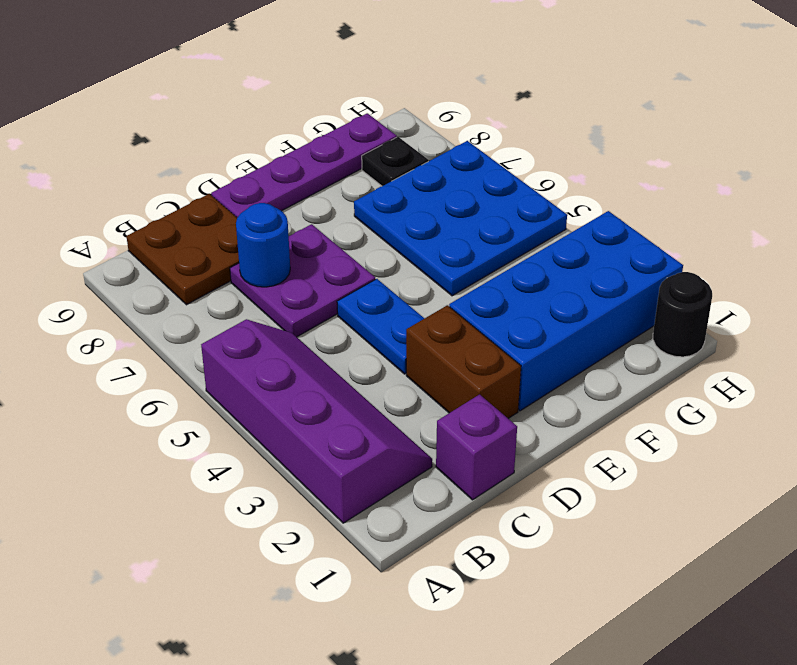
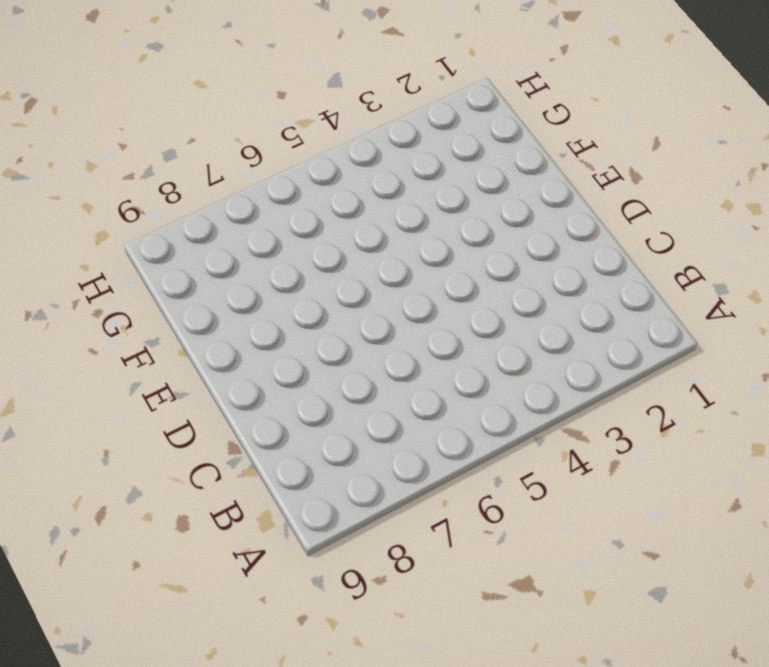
none -> purple slope A2:B5 level 1 top A
none -> brown plate B8:C9 level 1
none -> purple brick C1 level 1

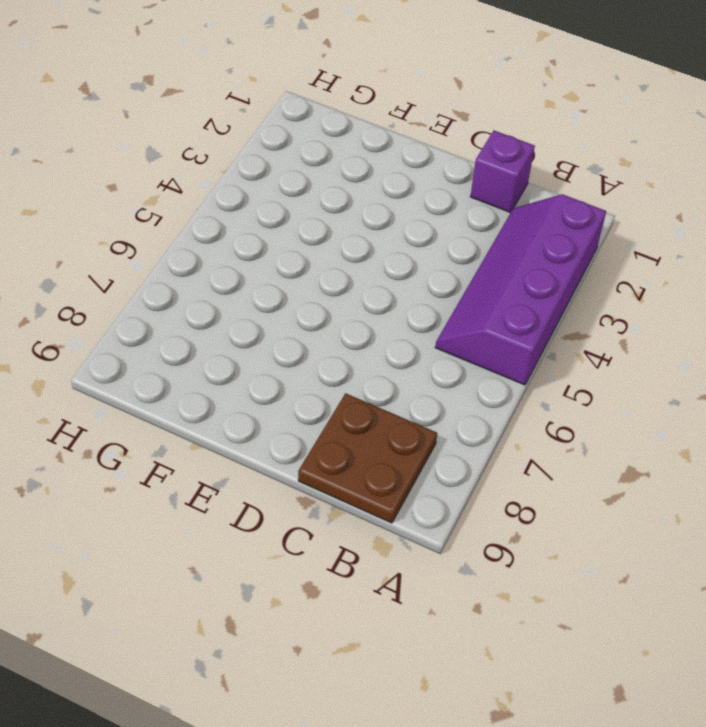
none -> purple plate C6:D7 level 1
none -> brown brick D2:D3 level 1
none -> blue plate D4:D5 level 1

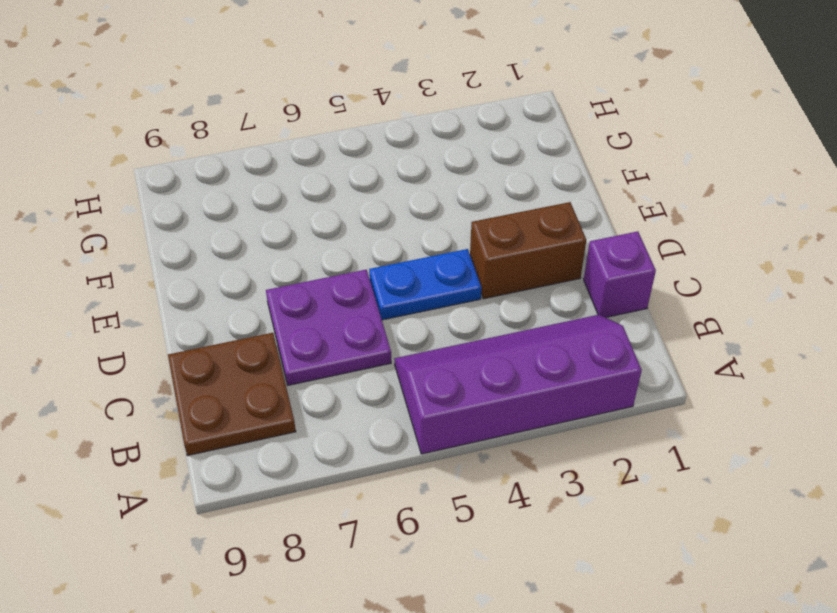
none -> purple plate D9:G9 level 1
none -> blue brick E2:H3 level 1
none -> blue plate F5:H7 level 1

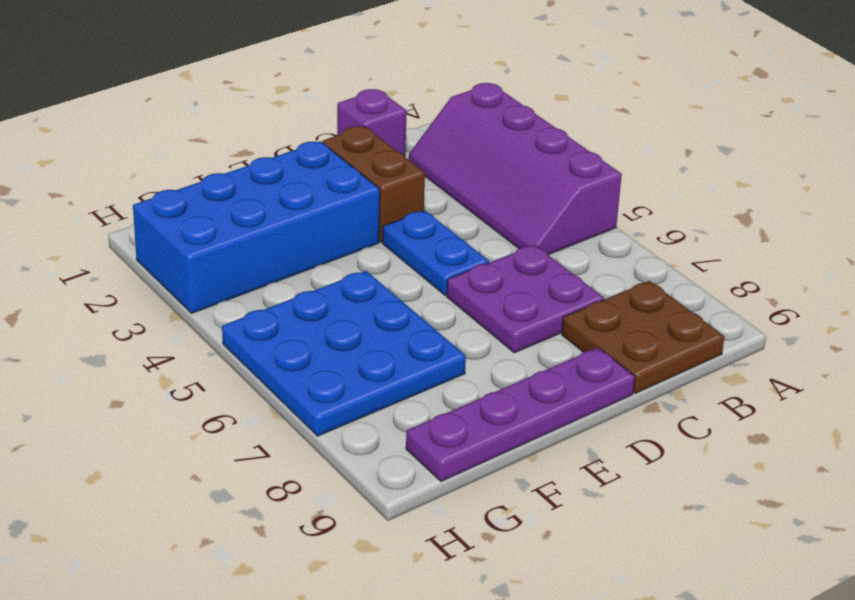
none -> black plate G8 level 1
none -> black round brick H1 level 1
none -> blue round brick C7 level 2

